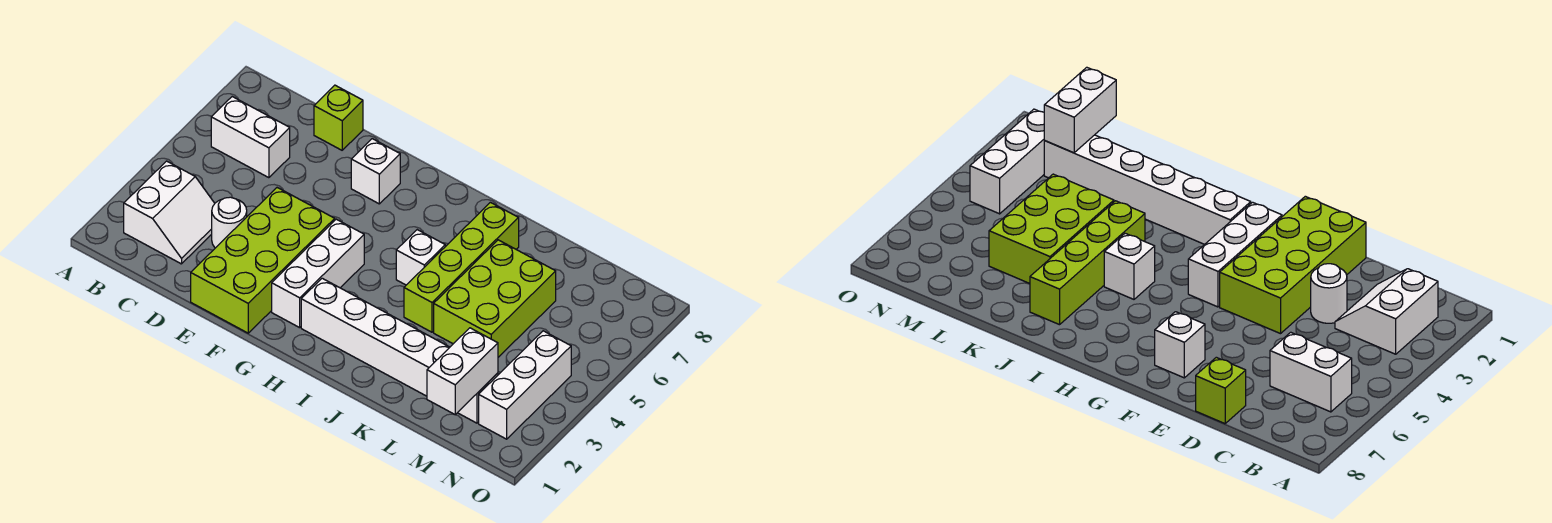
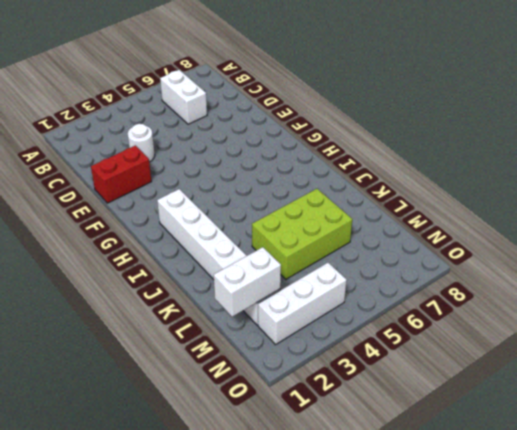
red brick E1:E2 level 1 -> lime brick E1:F4 level 1
none -> white slope B2:C3 level 1 top B
none -> lime brick D8 level 1
none -> white brick F7 level 1

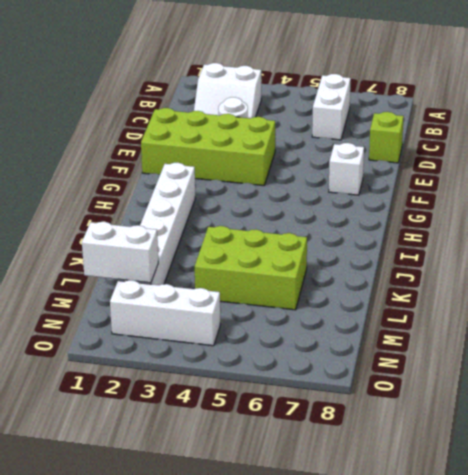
none -> white brick G2:G4 level 1
none -> white brick I5 level 1
none -> lime brick J4:J7 level 1

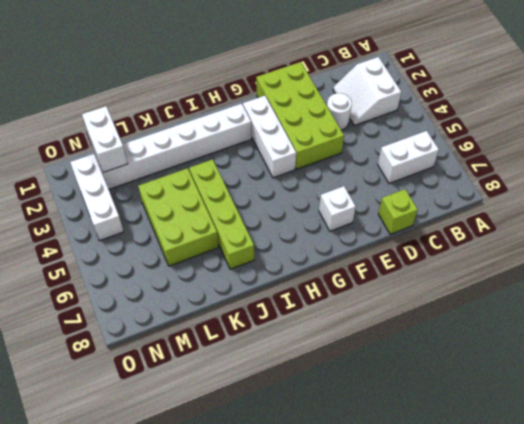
none -> white brick I5 level 1

